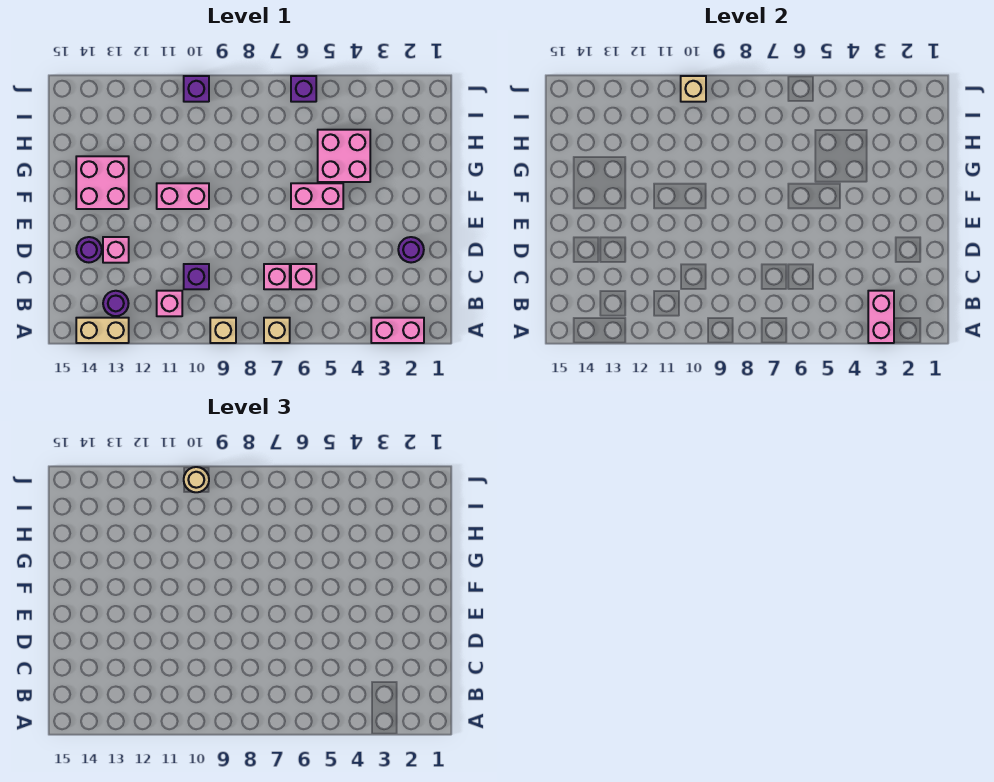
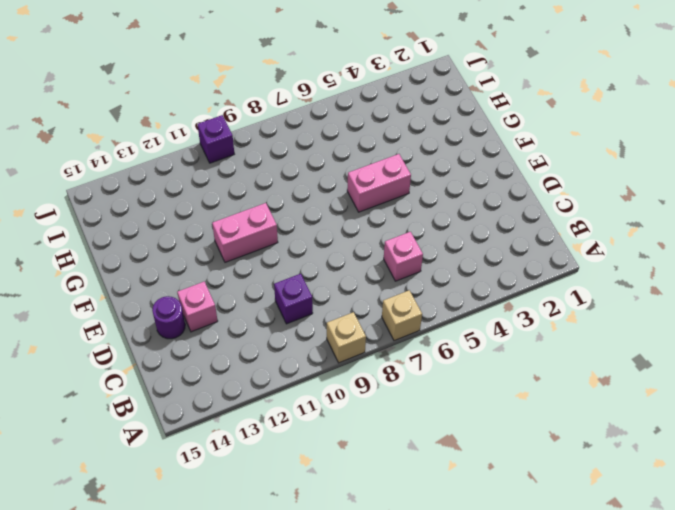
none -> pink brick A2:A3 level 1
none -> tan brick A13:A14 level 1
none -> pink brick B11 level 1

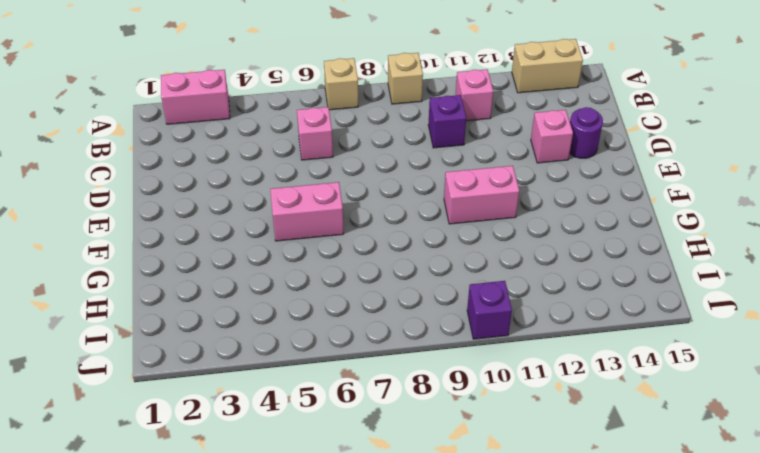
none -> purple round brick B13 level 1
none -> pink brick C7 level 1
none -> purple round brick D2 level 1

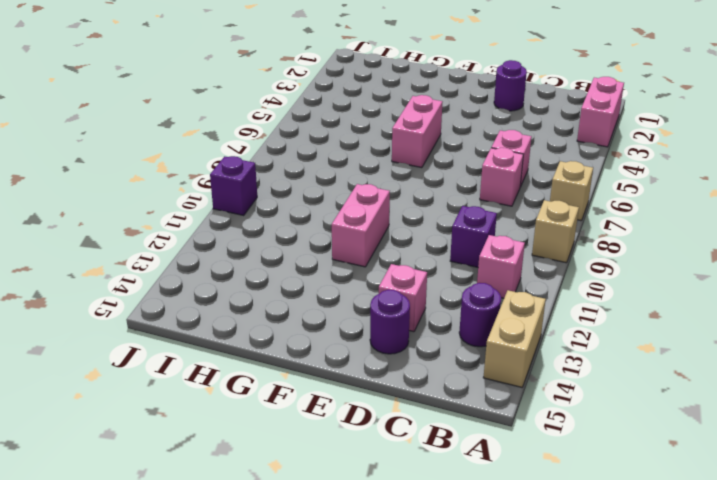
none -> pink brick F13:G14 level 1
none -> pink brick G4:H5 level 1
none -> purple brick J6 level 1

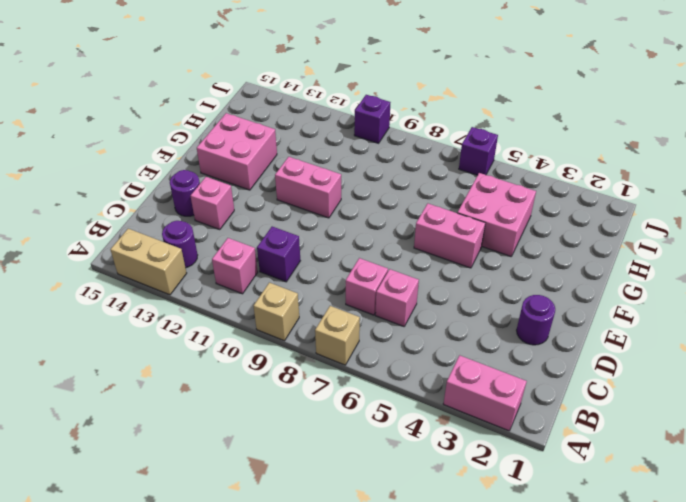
none -> pink brick A3:B3 level 2
none -> tan brick J10 level 2
none -> tan round brick J10 level 3

